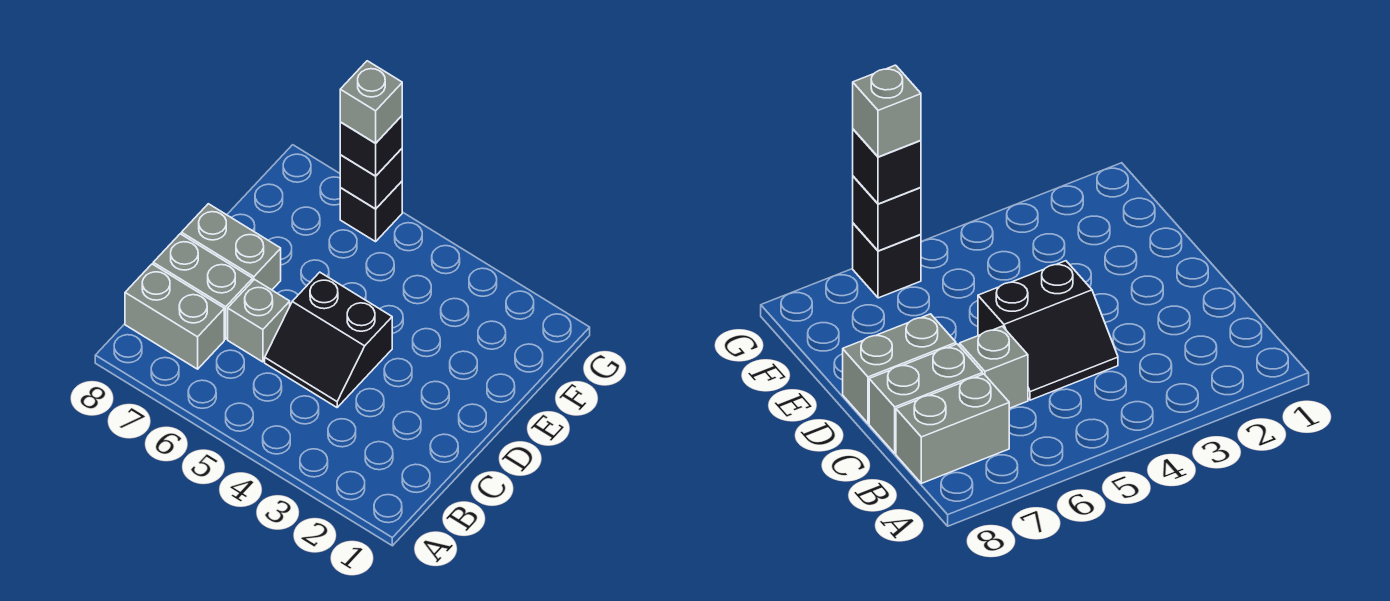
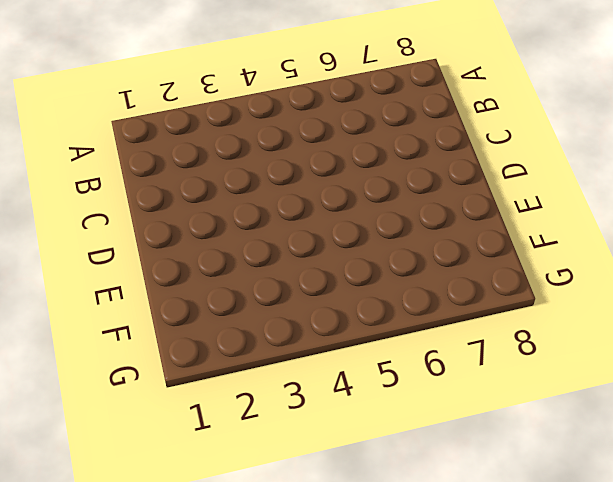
none -> grey brick B7:B8 level 1
none -> black slope C4:D5 level 1 top D

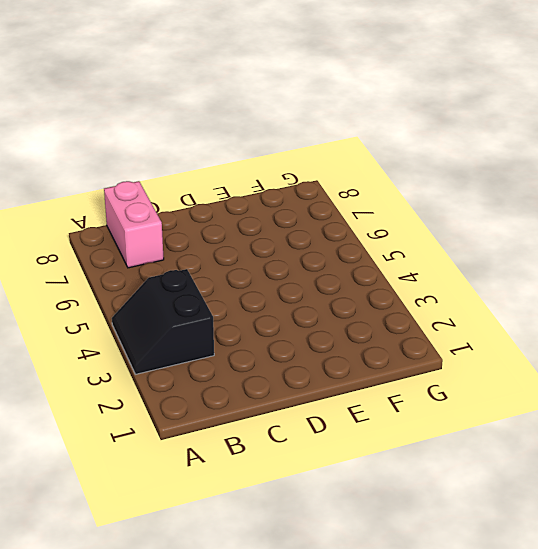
black slope A3:B4 level 1 top B -> black slope C4:D5 level 1 top D
pink brick B7:B8 level 1 -> grey brick B7:B8 level 1
none -> grey brick C6 level 1
none -> grey brick C7:C8 level 1

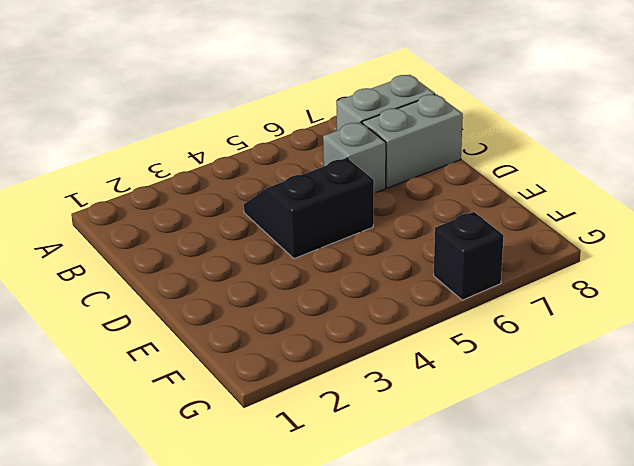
none -> grey brick D7:D8 level 1
none -> black brick G6 level 2

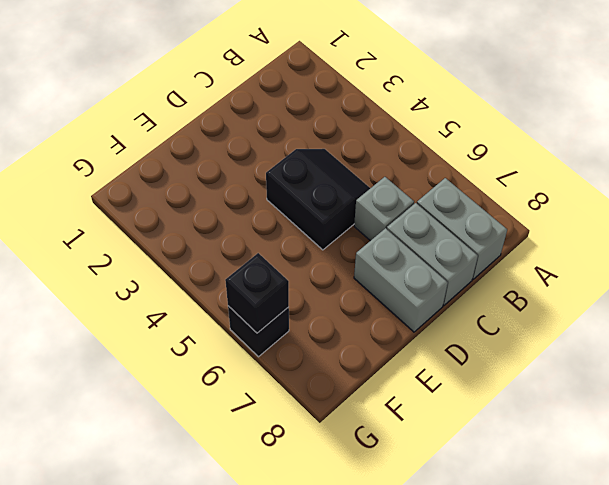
none -> black brick G6 level 3
none -> grey brick G6 level 4

